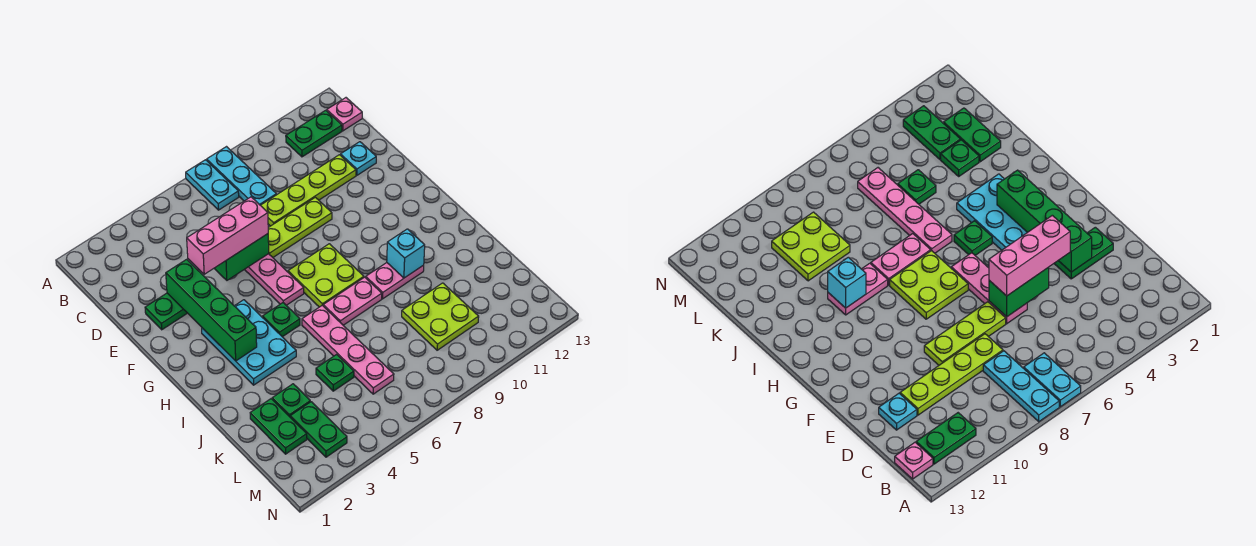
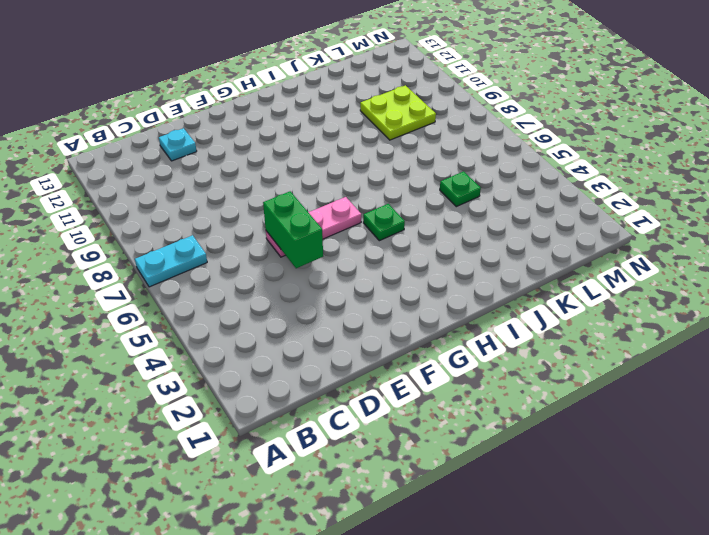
none -> cyan plate A8:C8 level 1
none -> green plate B11:B12 level 1
none -> pink plate B13 level 1

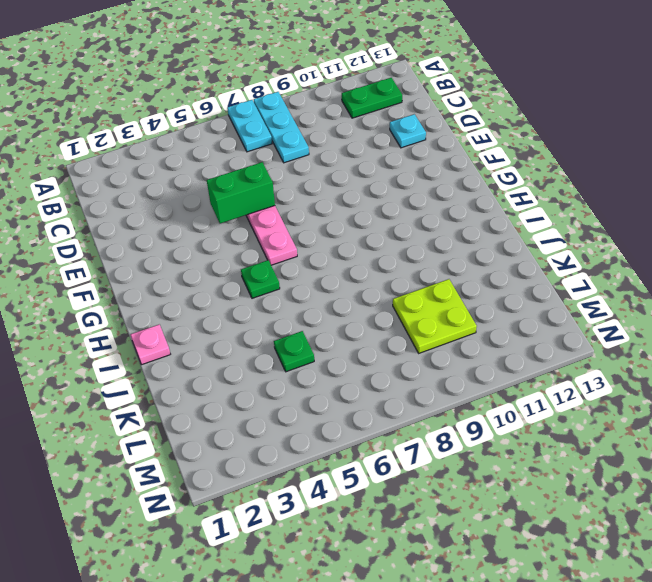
pink plate I1 level 1 -> pink plate B13 level 1
none -> lime plate D8:D11 level 1
none -> green plate E2:E3 level 1
none -> lime plate E7:E9 level 1

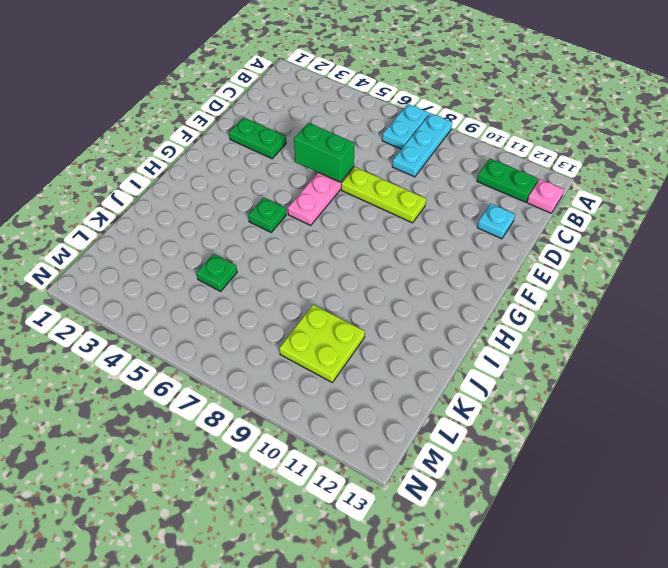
none -> lime plate D8:D11 level 1
none -> cyan plate G3:I4 level 1
none -> lime plate G7:H8 level 1

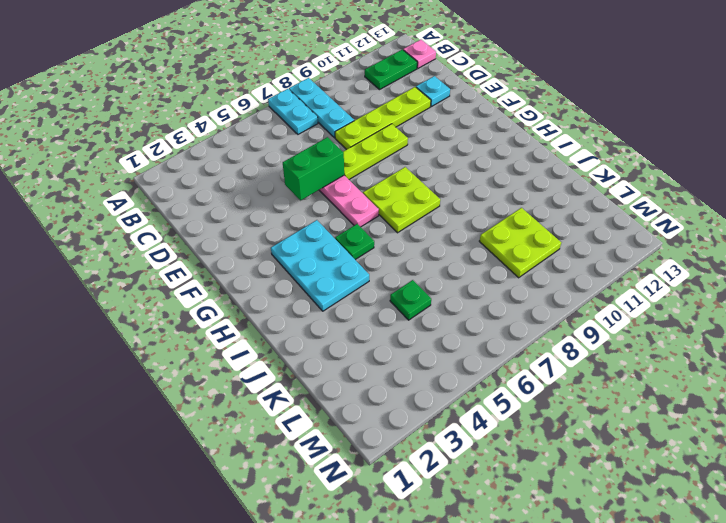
none -> green plate E2:E3 level 1
none -> pink plate I6:L6 level 1
none -> pink plate I7:I8 level 1

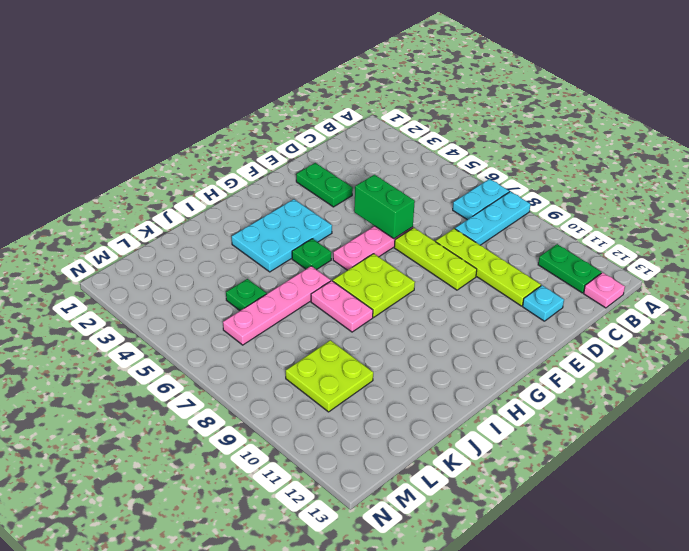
none -> pink plate I9:I10 level 1
none -> green plate K2:L2 level 1
none -> green plate K3 level 1

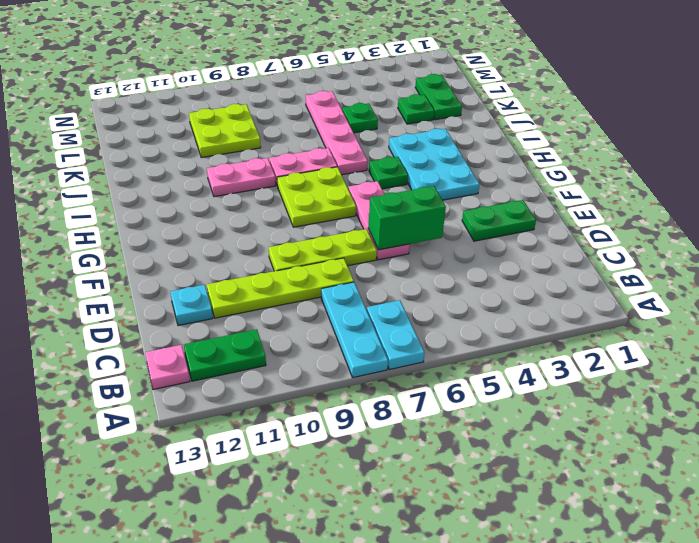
none -> green plate L3:M3 level 1
none -> green brick E3:H3 level 2
none -> cyan brick I10 level 2

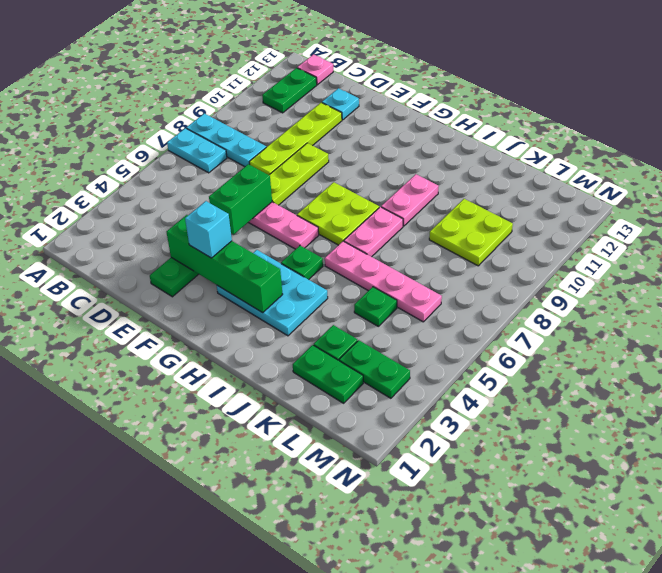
cyan brick F3 level 3 -> cyan brick I10 level 2
none -> pink brick E4:E6 level 3

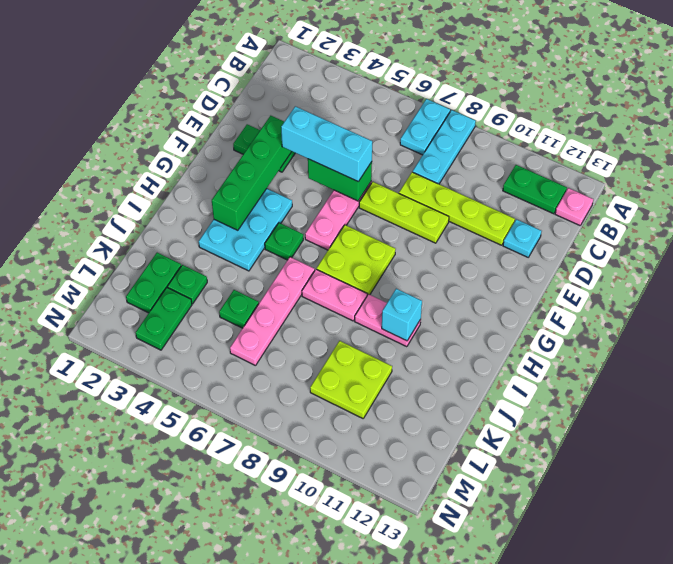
cyan brick E4:E6 level 3 -> pink brick E4:E6 level 3

